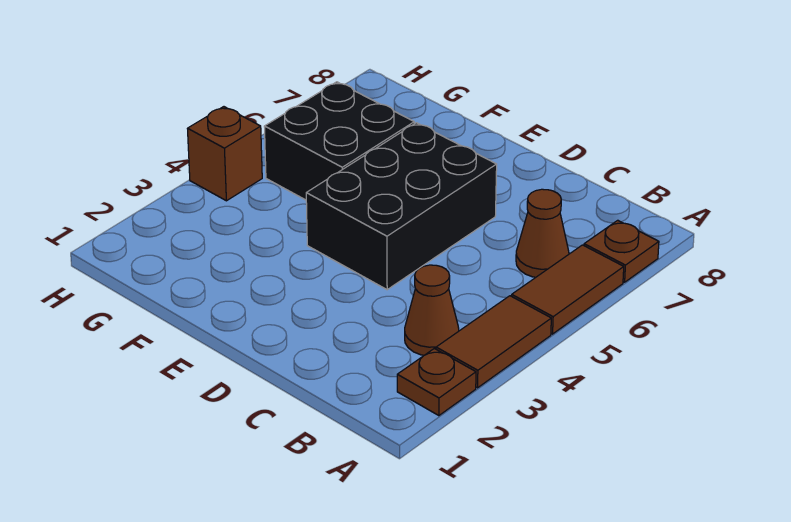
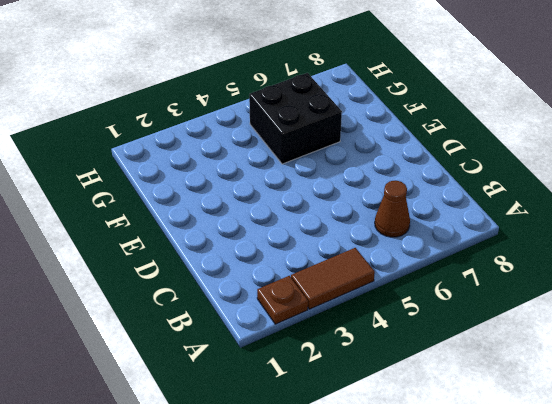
none -> brown tile A5:A6 level 1
none -> brown plate A7 level 1

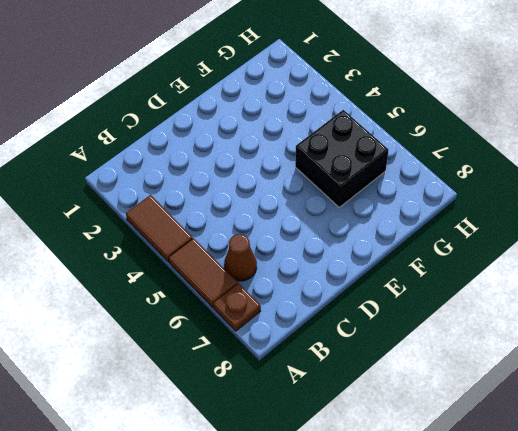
none -> brown plate A2 level 1
none -> brown cone B3 level 1

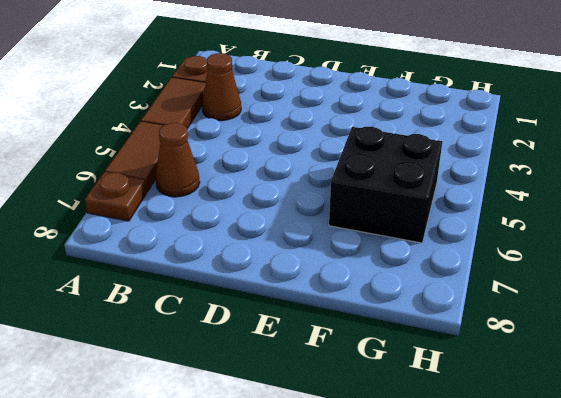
none -> black brick D4:E6 level 1
none -> brown brick H4 level 1

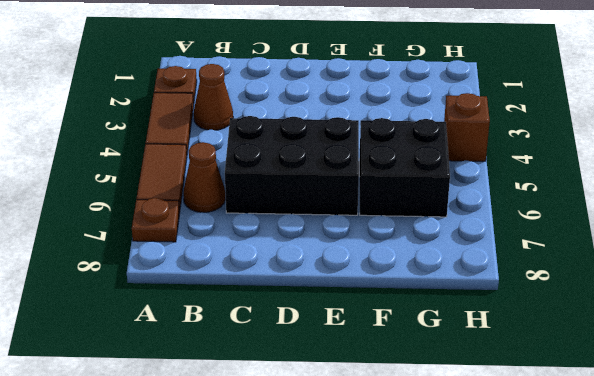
black brick C5:E6 level 1 -> black brick D4:E6 level 1

